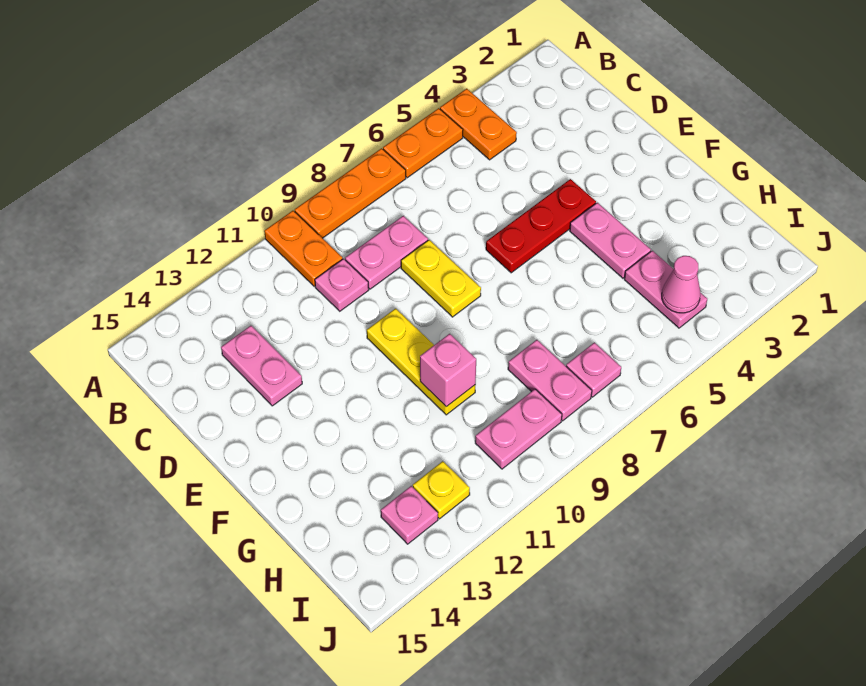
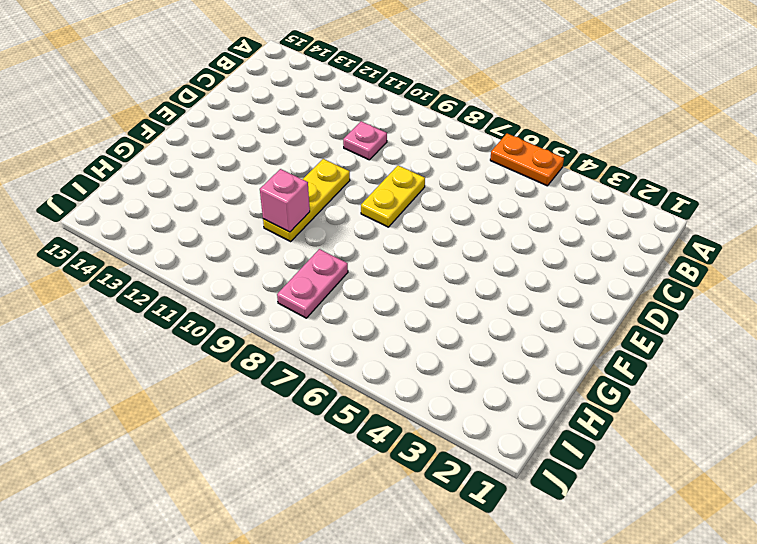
none -> orange plate A4:B4 level 1
none -> orange plate A7:A9 level 1
none -> orange plate A10:B10 level 1

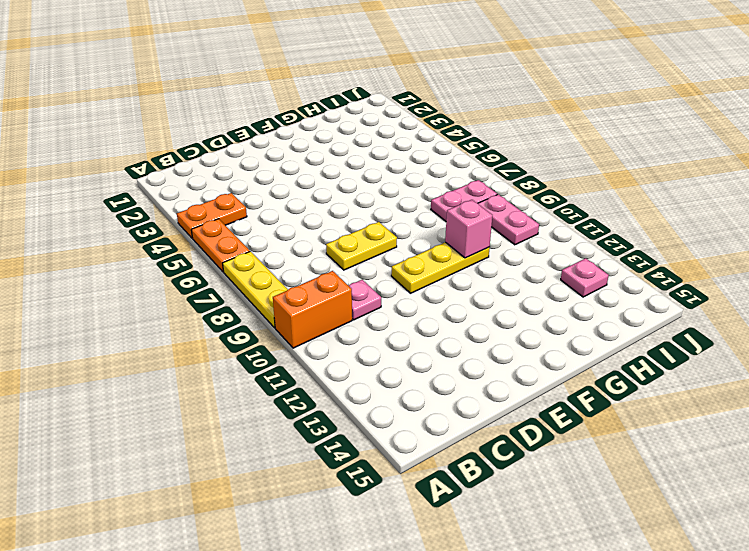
yellow plate A7:A9 level 1 -> orange plate A7:A9 level 1
orange brick A10:B10 level 1 -> orange plate A10:B10 level 1
none -> pink plate C8:C9 level 1
none -> pink plate C13:D13 level 1
none -> red plate E4:E6 level 1

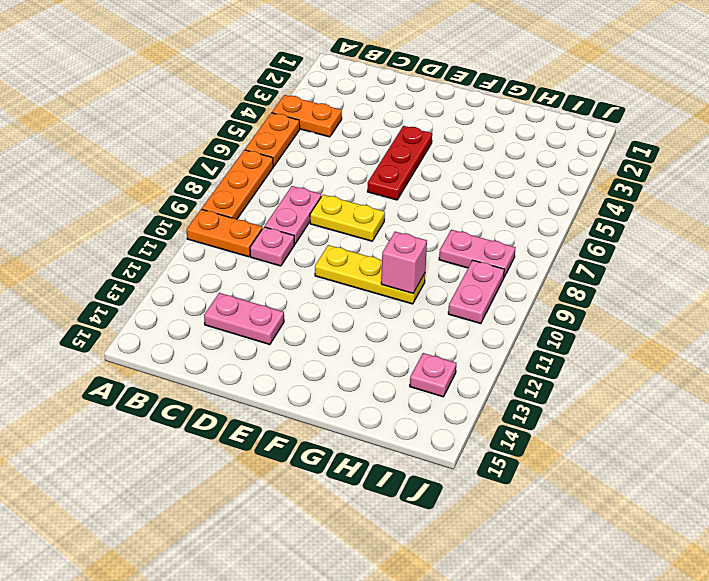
none -> pink plate F4:G4 level 1
none -> pink plate H4:I4 level 1
none -> pink plate I7 level 1

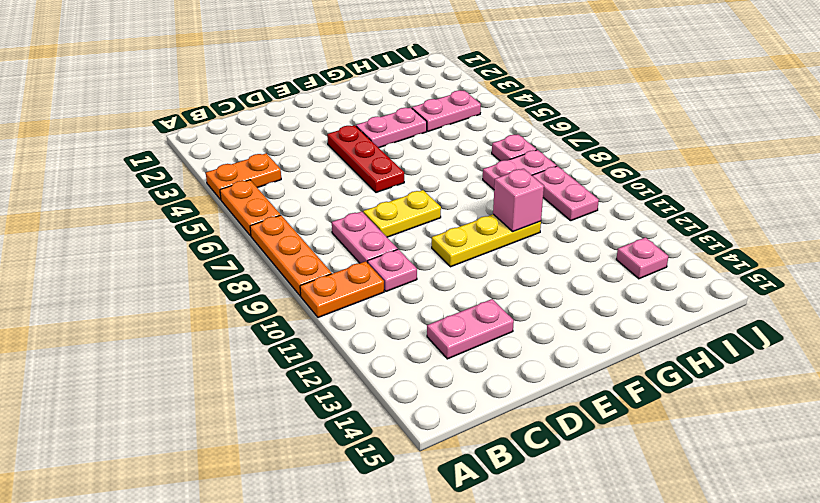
none -> yellow plate I12 level 1
none -> pink cone I4 level 2

